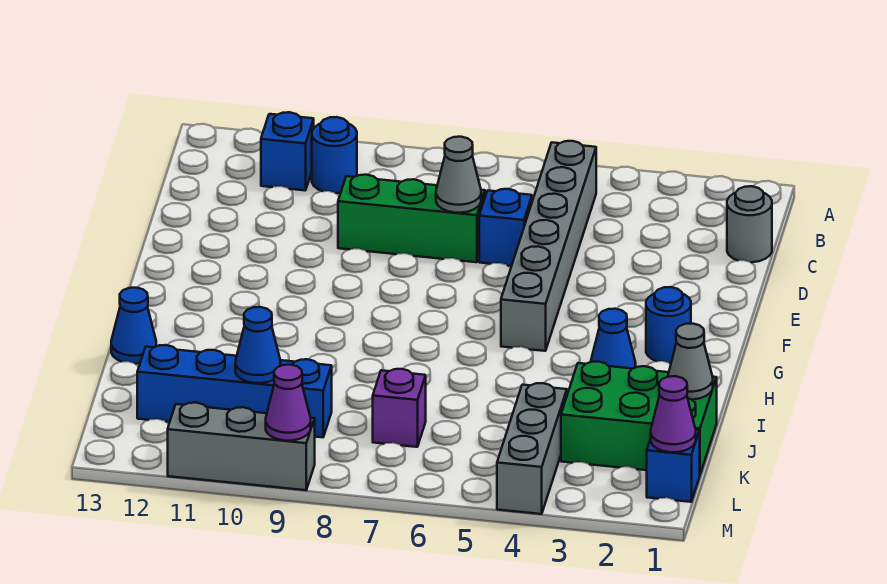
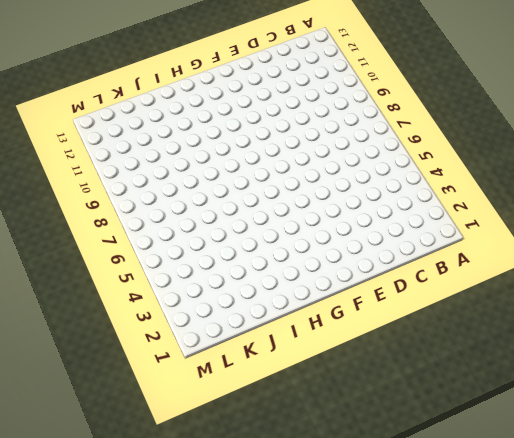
none -> grey brick B5:G5 level 1
none -> blue round brick B10 level 1
none -> blue brick B11 level 1

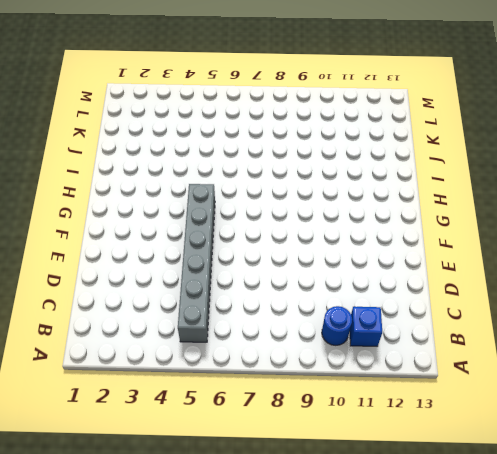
none -> grey round brick C1 level 1
none -> blue brick D6 level 1
none -> green brick D7:D9 level 1

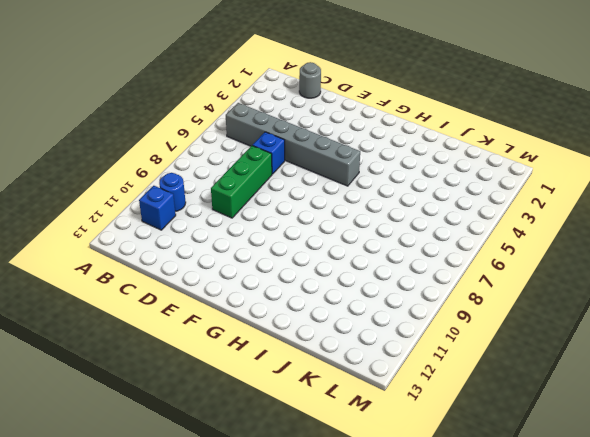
none -> blue round brick G2 level 1
none -> blue cone H3 level 1
none -> blue cone I13 level 1

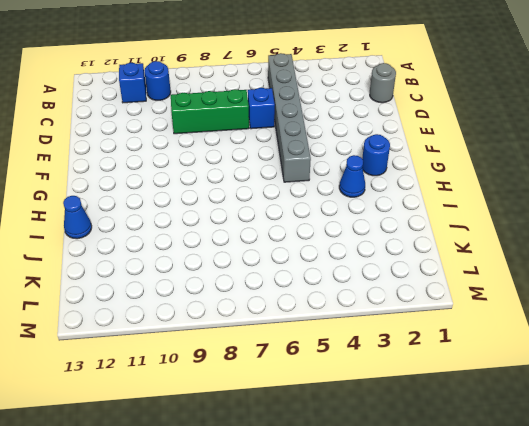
none -> green brick J1:K3 level 1
none -> grey brick K4:M4 level 1
none -> purple brick K7 level 1

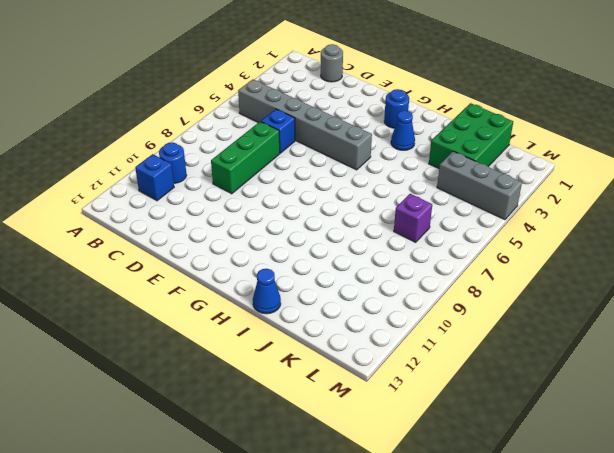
none -> blue brick K9:K12 level 1
none -> blue brick L1 level 1
none -> grey brick M9:M11 level 1

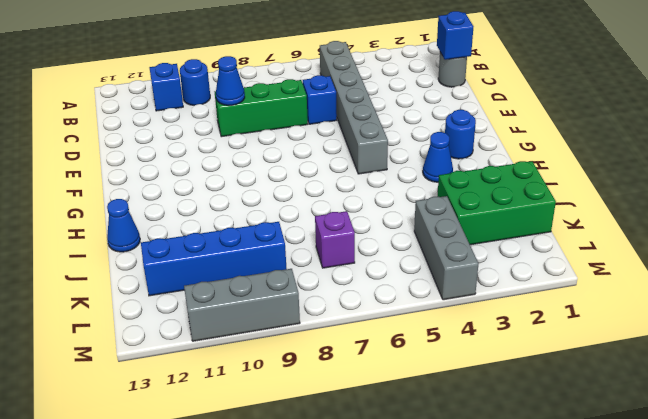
blue brick C1 level 2 -> blue brick L1 level 1
blue cone D9 level 2 -> blue cone K10 level 2
none -> grey cone D7 level 2
none -> grey cone J1 level 2
none -> purple cone L1 level 2

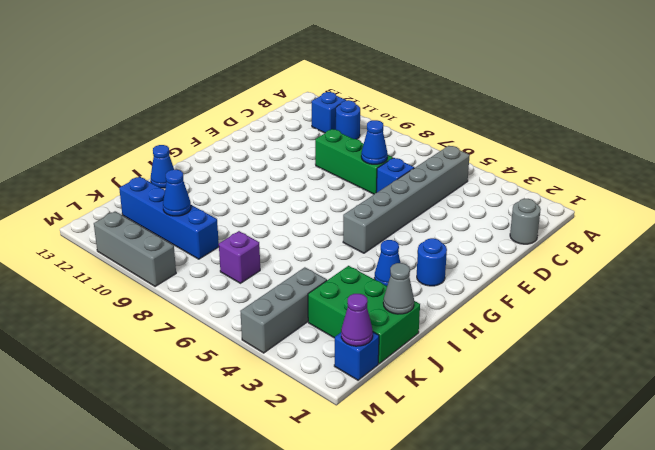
blue cone D7 level 2 -> grey cone D7 level 2
none -> purple cone M9 level 2

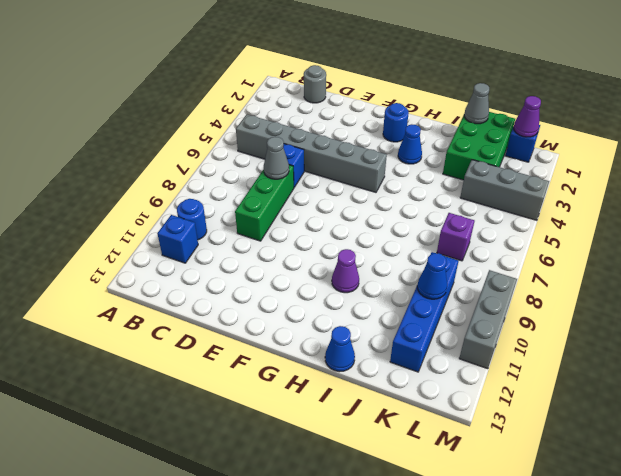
purple cone H10 level 1 -> purple cone M9 level 2

